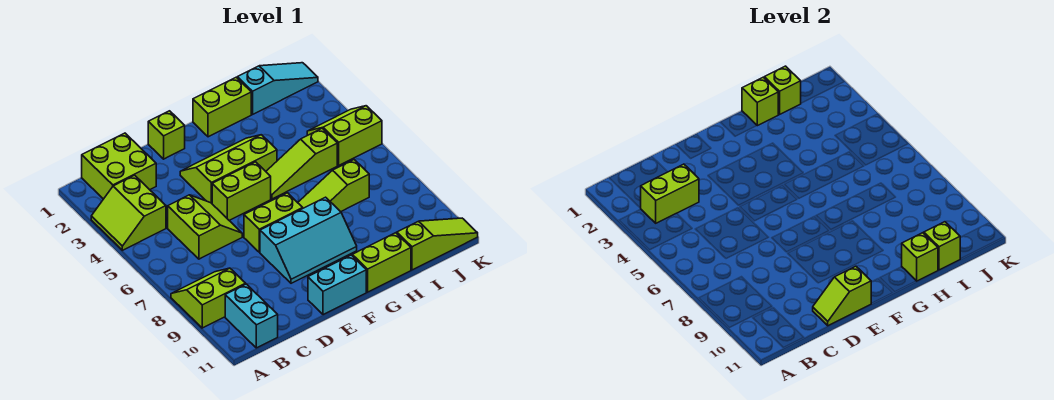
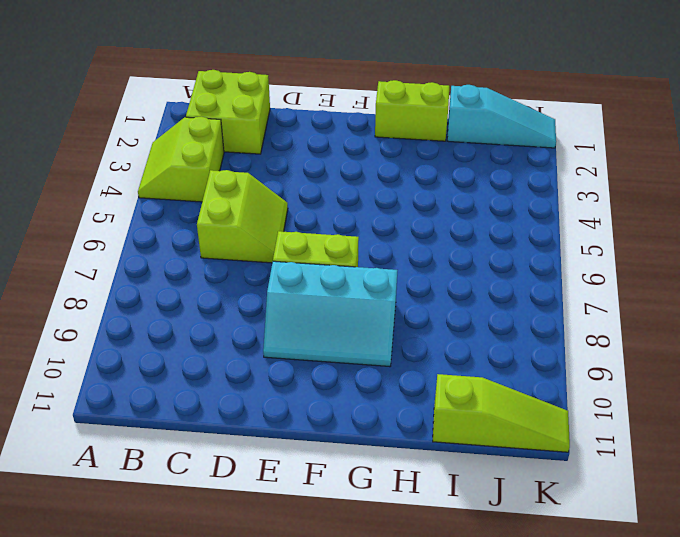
none -> lime slope A8:B9 level 1 top 9
none -> cyan brick B10:B11 level 1
none -> lime brick E1 level 1

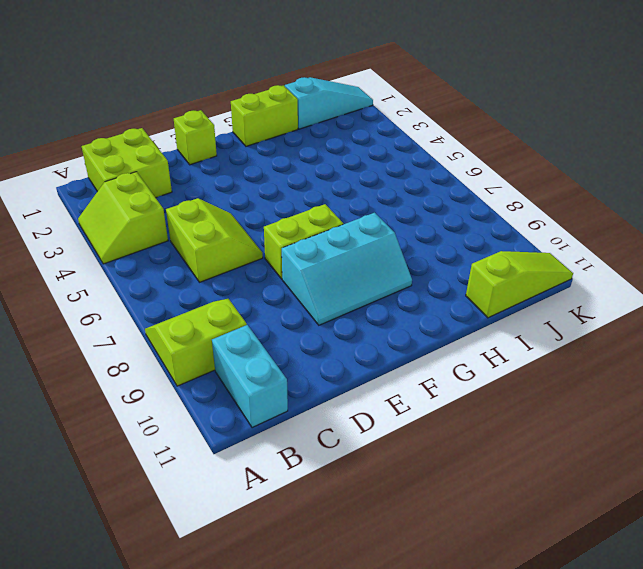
none -> lime slope E3:G4 level 1 top 4
none -> lime brick E5:F5 level 1
none -> cyan brick E11:F11 level 1

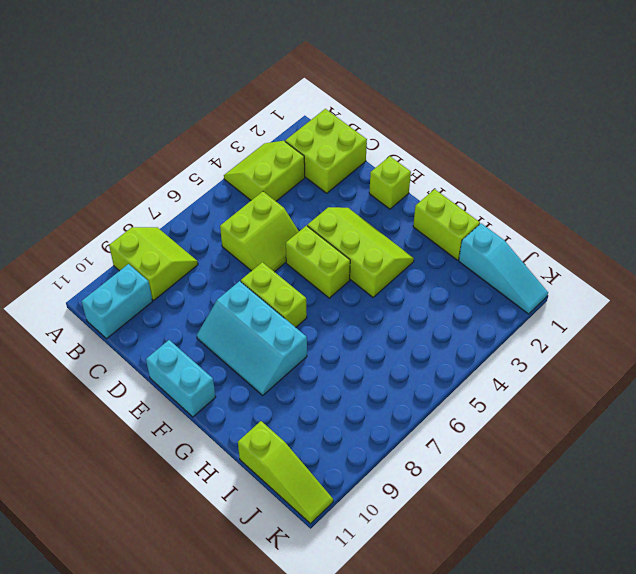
none -> lime slope G5:I5 level 1 top I
none -> lime slope G7:I7 level 1 top I
none -> lime brick G11:H11 level 1

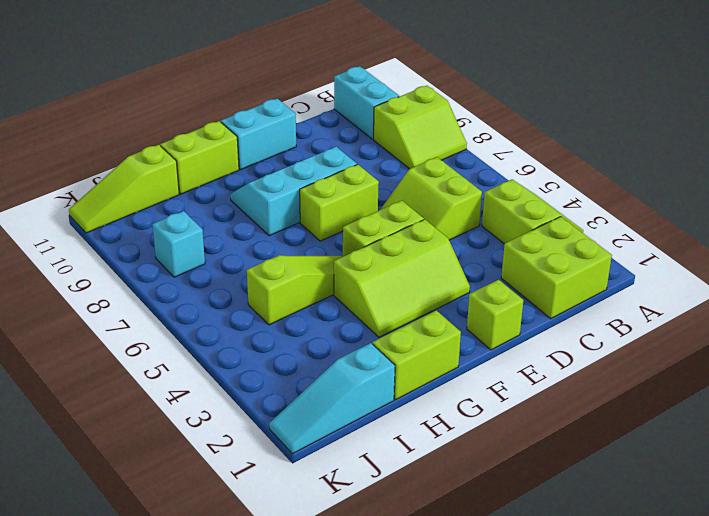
cyan brick J8 level 1 -> none
none -> lime slope G7:I7 level 1 top I
none -> lime slope J4:K5 level 1 top 5
none -> lime brick B3:C3 level 2

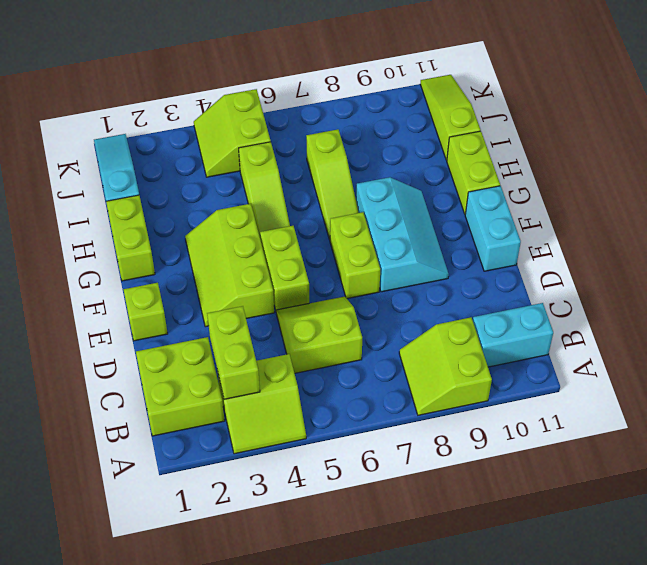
none -> lime slope D11:E11 level 2 top E
none -> lime brick H1 level 2
none -> lime brick H11 level 2

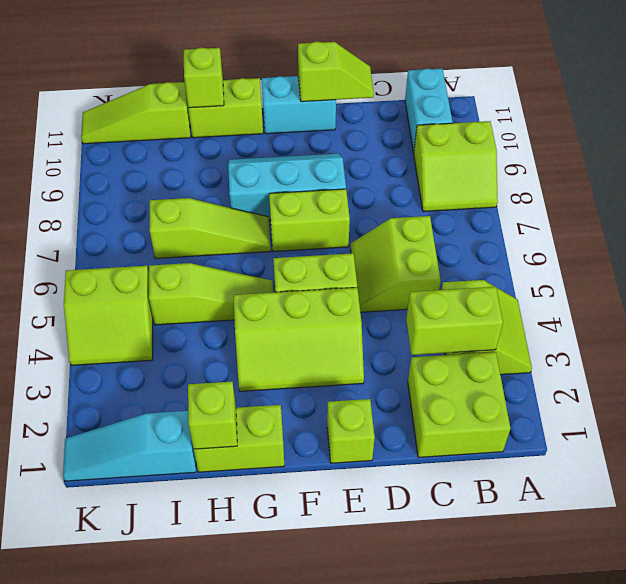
none -> lime brick I1 level 2
none -> lime brick I11 level 2

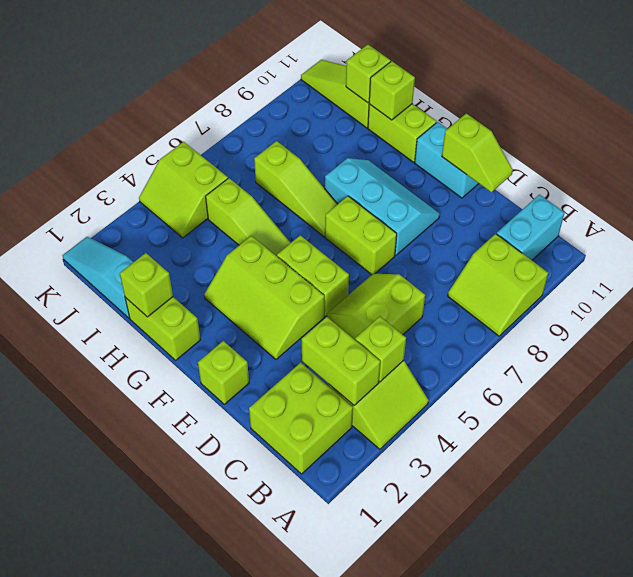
lime brick B4 level 2 -> lime brick I1 level 2

